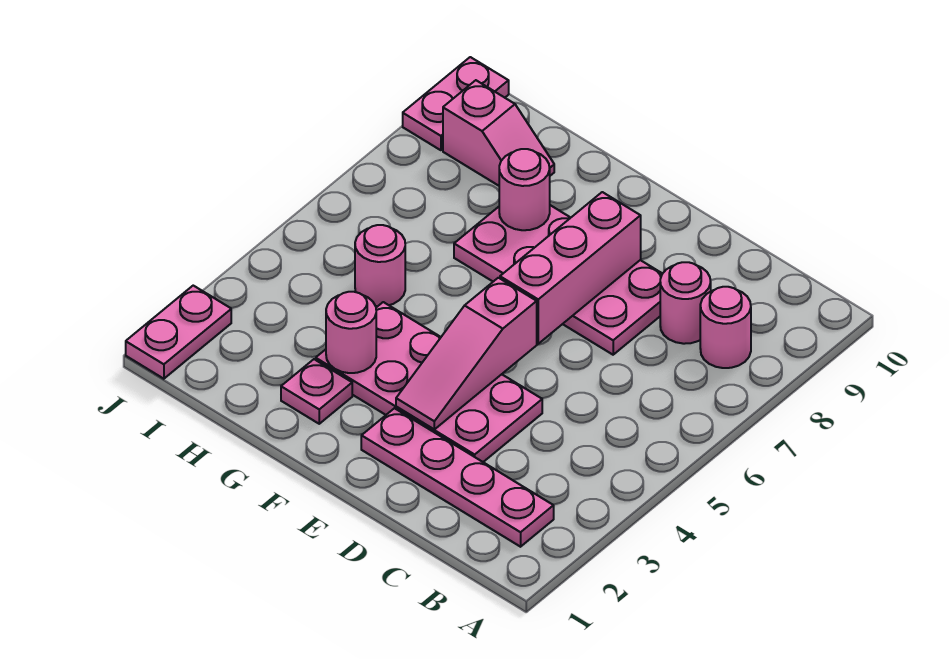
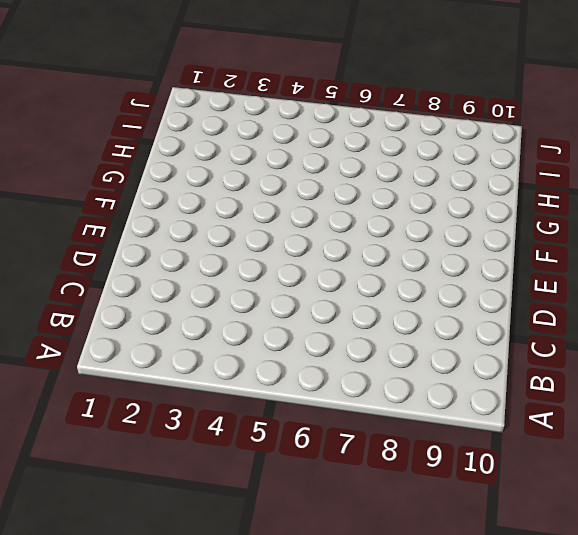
none -> pink plate B2:E2 level 1
none -> pink round brick B8 level 1
none -> pink round brick C8 level 1

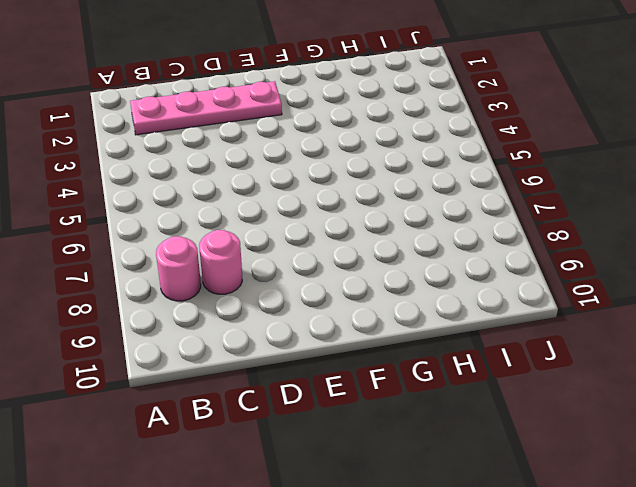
none -> pink plate D3:G4 level 1
none -> pink plate D7:G8 level 1
none -> pink plate G2 level 1

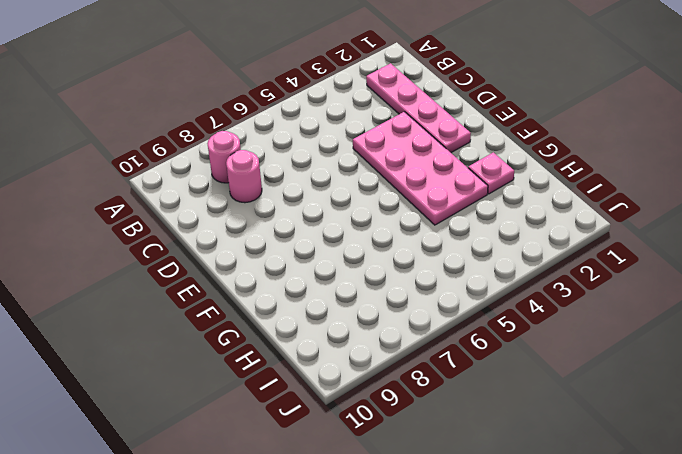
none -> pink plate D7:G8 level 1
none -> pink round brick H5 level 1
none -> pink slope H9:I9 level 1 top I

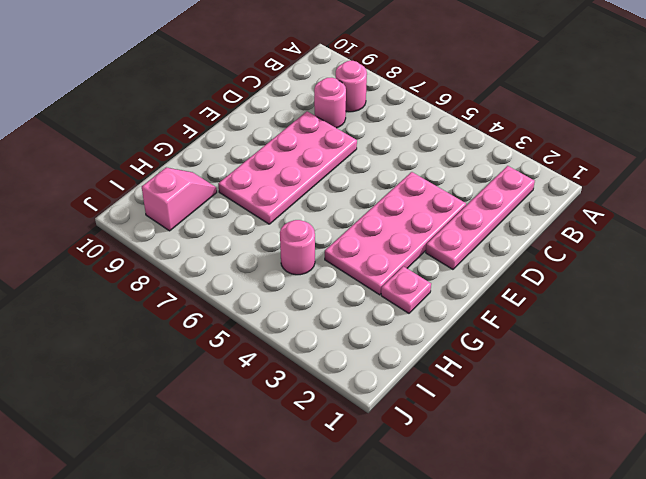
none -> pink plate J1:J2 level 1
none -> pink plate J9:J10 level 1
none -> pink slope E3:E5 level 2 top 5

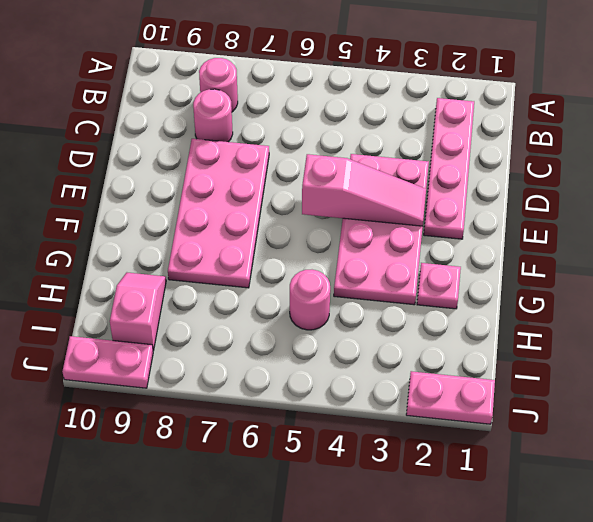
none -> pink brick E6:E8 level 2
none -> pink round brick G3 level 2
none -> pink round brick G8 level 2

